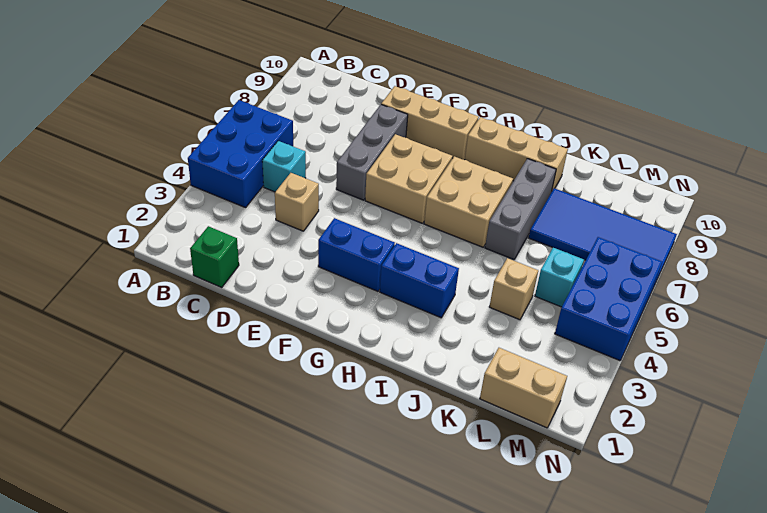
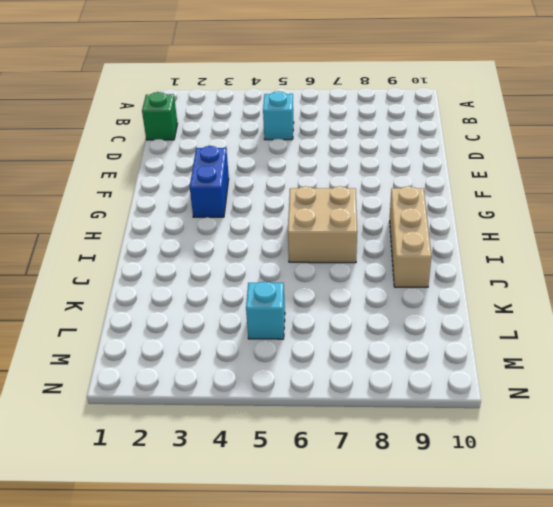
none -> blue brick A4:B6 level 1
none -> tan brick D4 level 1
none -> grey brick E6:E8 level 1

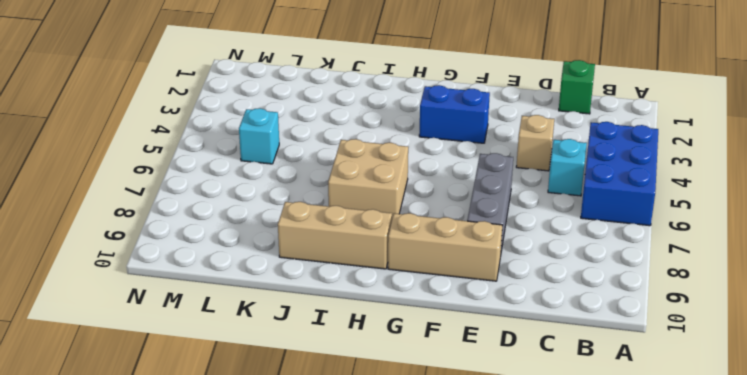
none -> tan brick F6:G7 level 1
none -> blue brick H3:I3 level 1
none -> grey brick J6:J8 level 1

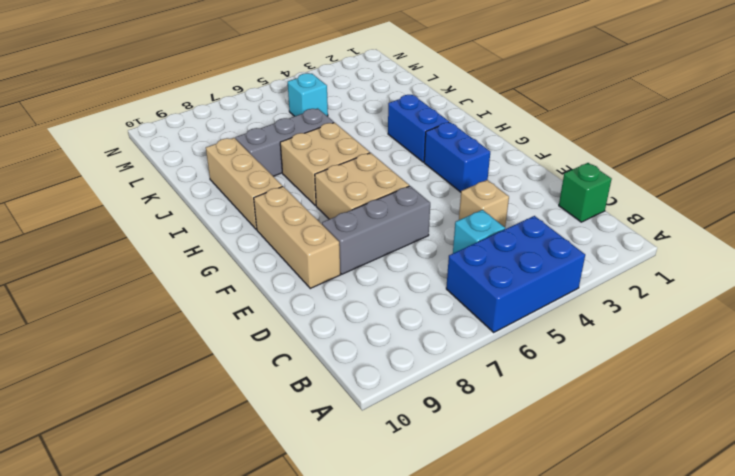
none -> tan brick K4 level 1
none -> blue tile K7:N8 level 1
none -> tan brick L1:M1 level 1

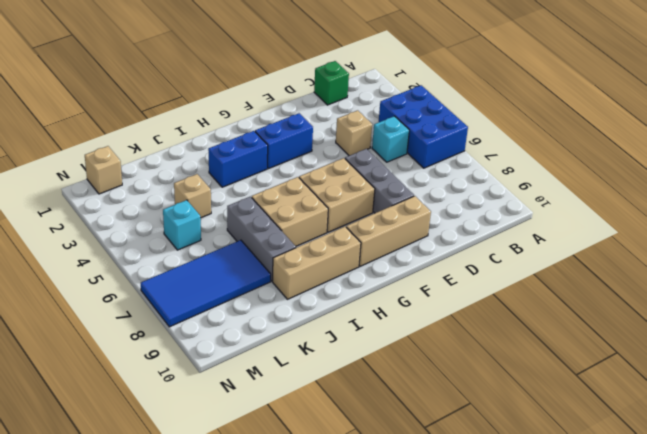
tan brick M1 level 1 -> tan brick L1:M1 level 1
none -> blue brick M4:N6 level 1

